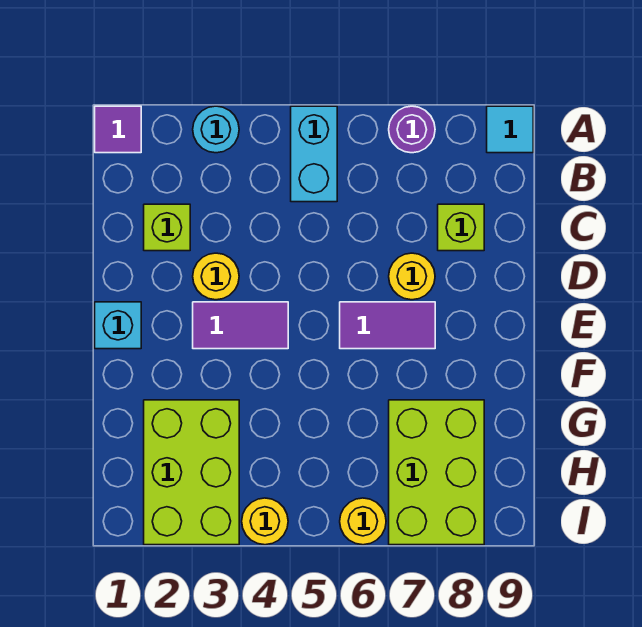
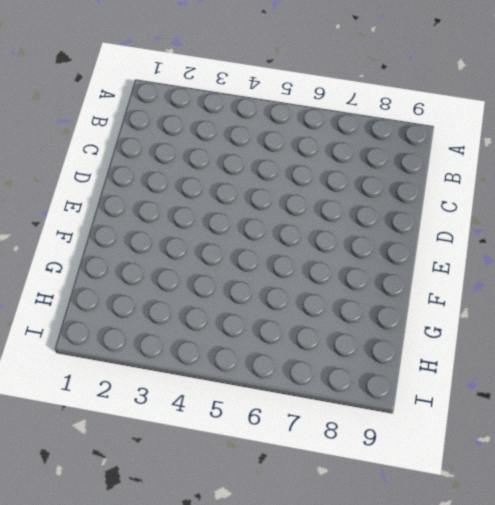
none -> purple tile A1 level 1
none -> cyan round brick A3 level 1
none -> cyan brick A5:B5 level 1

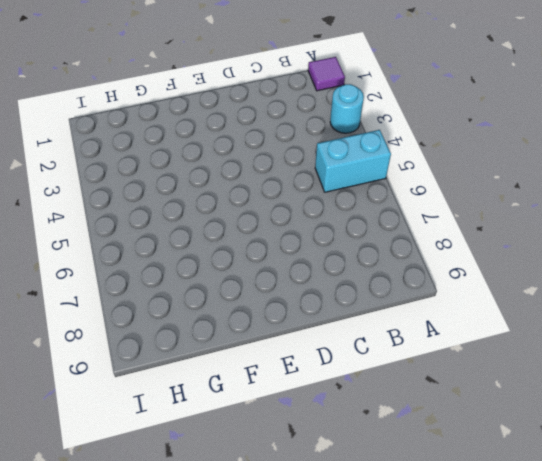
none -> purple round brick A7 level 1
none -> cyan tile A9 level 1
none -> lime brick C2 level 1

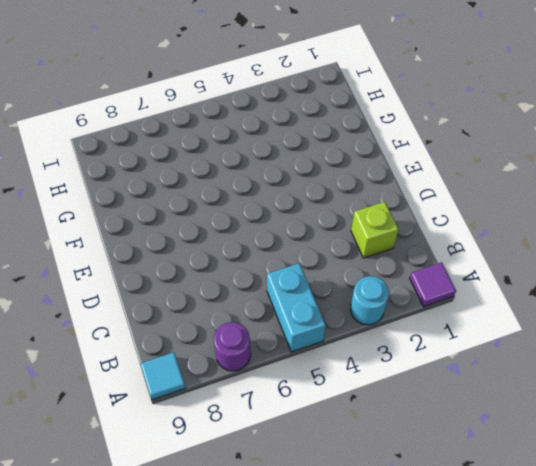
none -> lime brick C8 level 1
none -> yellow round brick D3 level 1
none -> yellow round brick D7 level 1

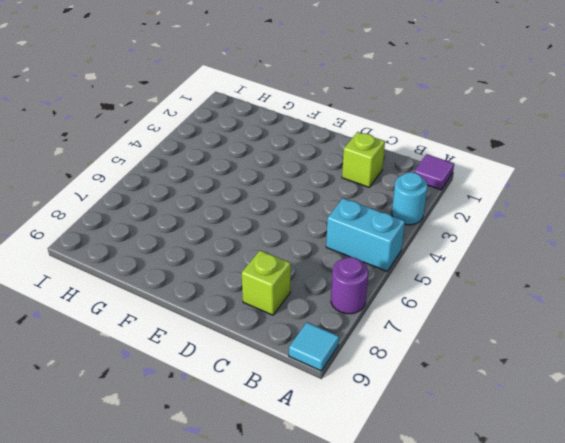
none -> yellow round brick D3 level 1
none -> yellow round brick D7 level 1
none -> cyan brick E1 level 1

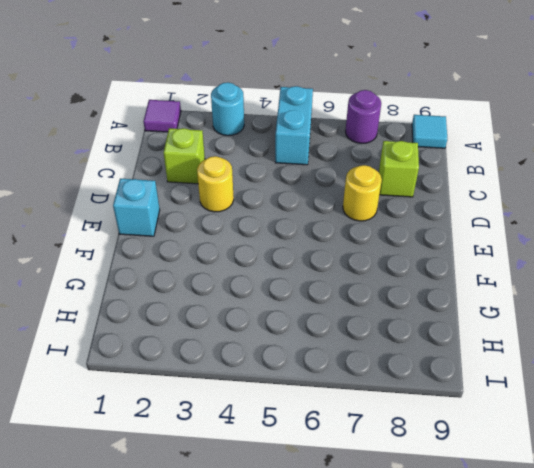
none -> purple tile E3:E4 level 1
none -> purple tile E6:E7 level 1
none -> lime brick G2:I3 level 1

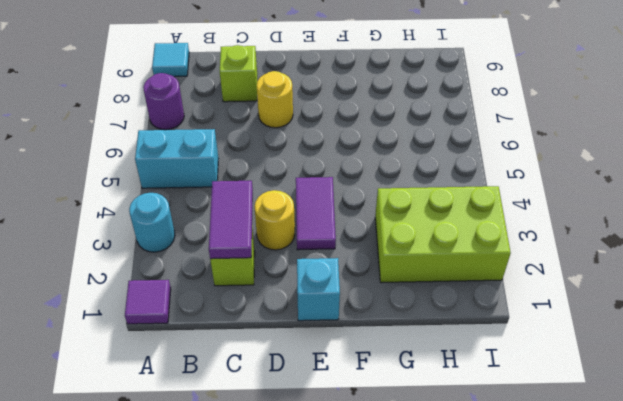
purple tile C2:C3 level 2 -> purple tile E6:E7 level 1
none -> lime brick G7:I8 level 1
none -> yellow round brick I4 level 1
none -> yellow round brick I6 level 1

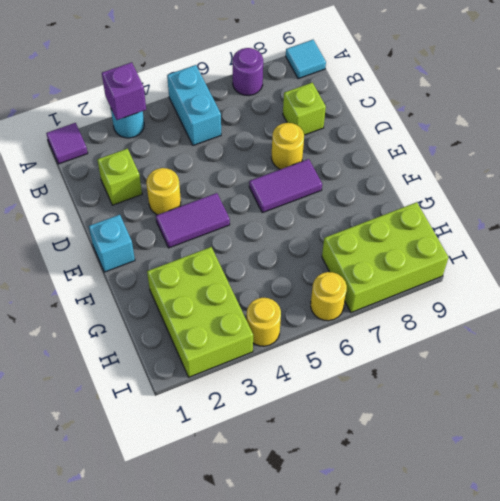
purple brick A3 level 2 -> none
lime brick H7:I9 level 1 -> lime brick G7:I8 level 1

